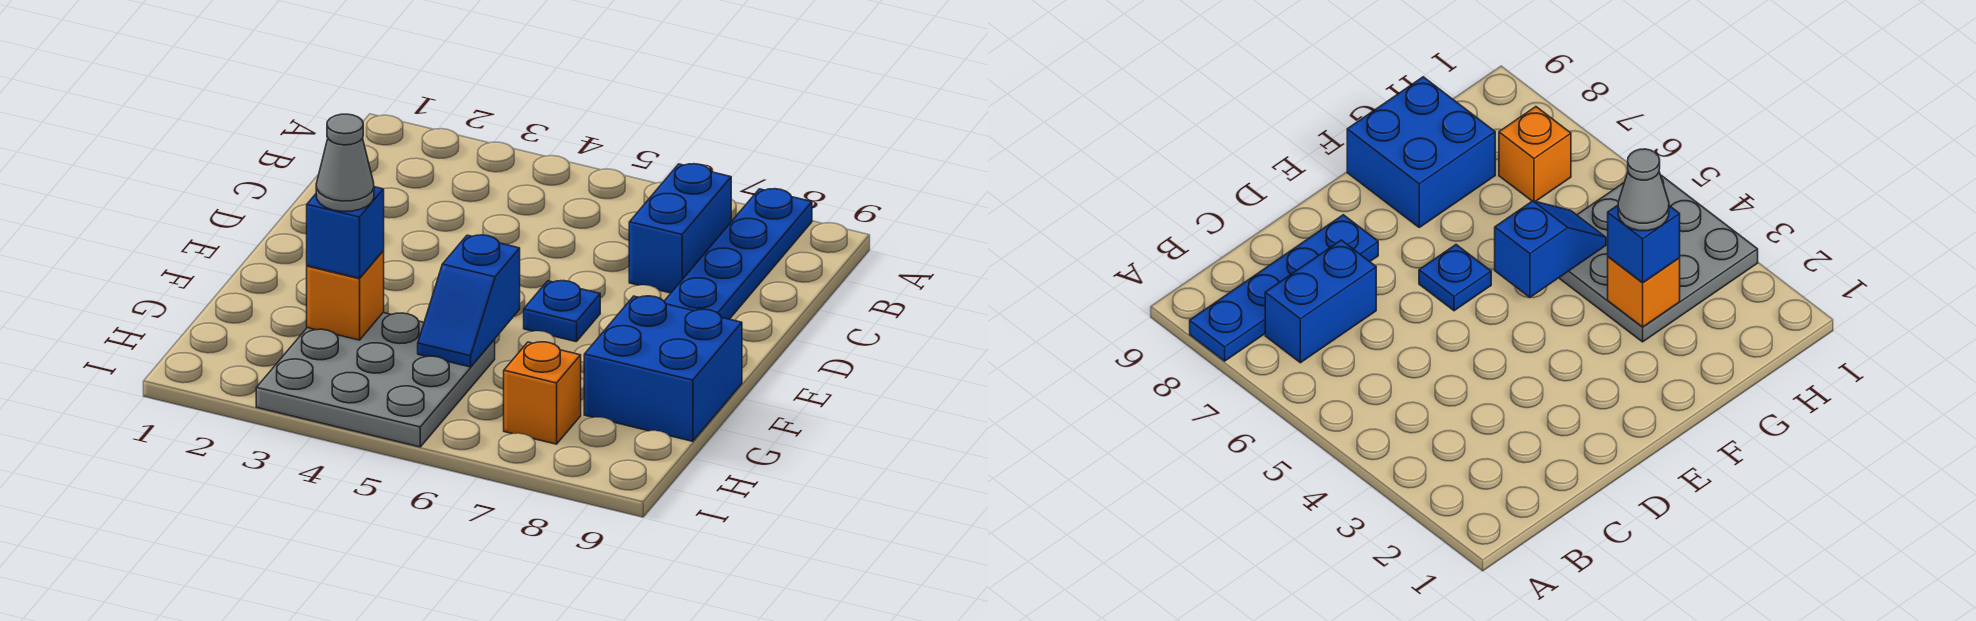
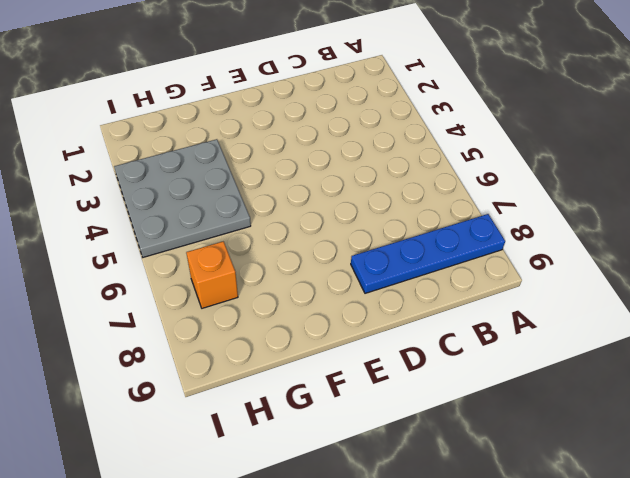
none -> blue brick B7:C7 level 1
none -> blue plate E6 level 1

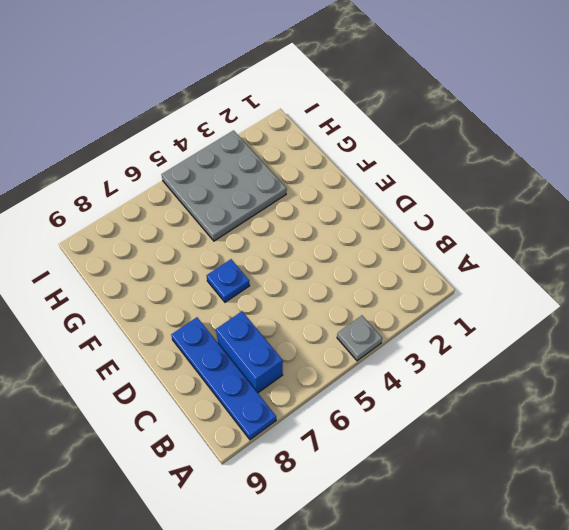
grey plate A4 level 1 -> none
none -> blue brick F8:G9 level 1
none -> orange brick H7 level 1

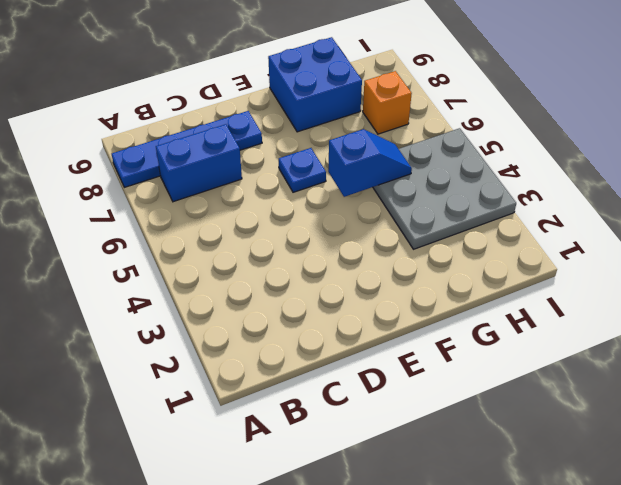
none -> orange brick G3 level 2
none -> blue brick G3 level 3

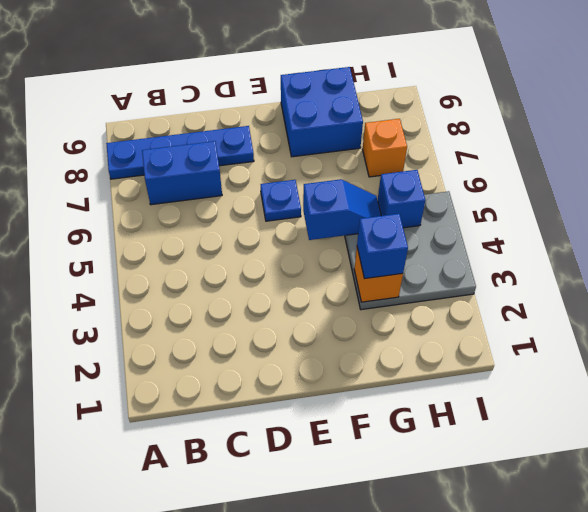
blue brick H5 level 2 -> none
none -> grey cone G3 level 4

